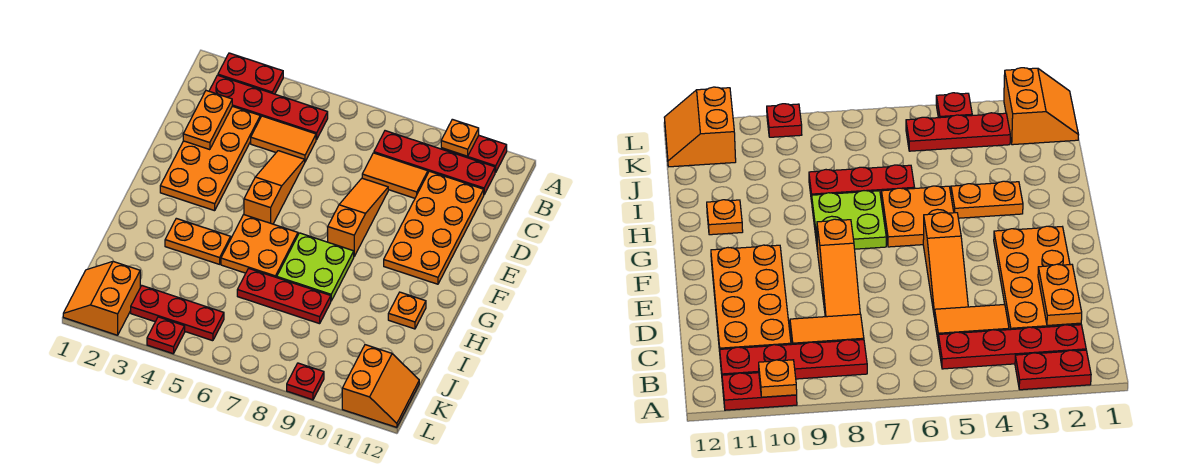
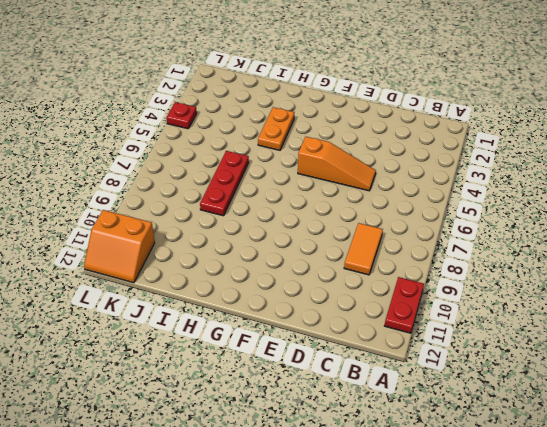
none -> red plate A2:A3 level 1
none -> red plate B2:B5 level 1
none -> red plate B8:B11 level 1

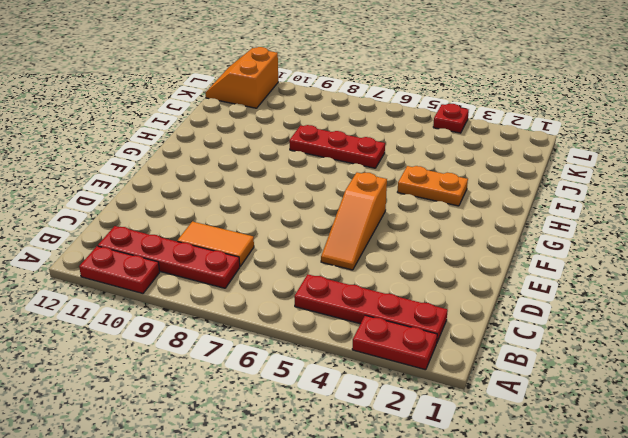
none -> orange plate C2:F3 level 1
none -> orange tile C4:C5 level 1
none -> orange plate C10:F11 level 1

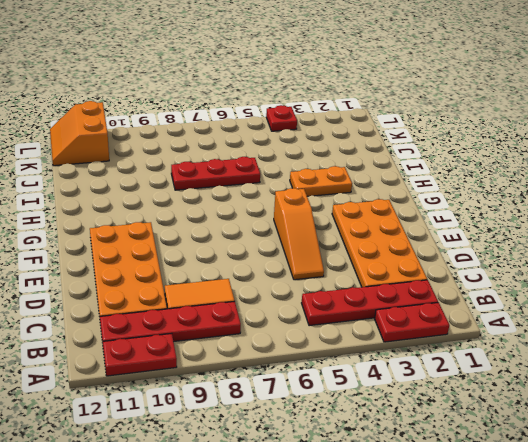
none -> orange tile C4:C5 level 1
none -> orange slope D8:F8 level 1 top F
none -> orange plate G5:H6 level 1

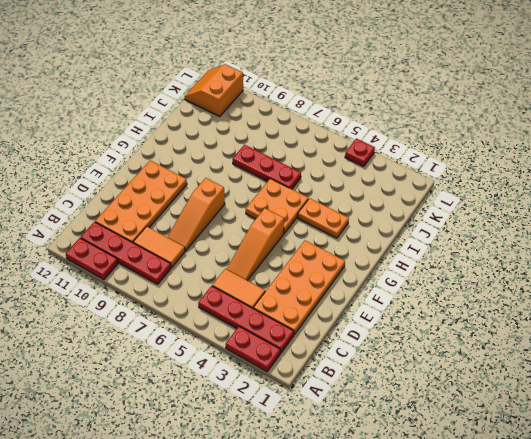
none -> lime plate G7:H8 level 1
none -> orange plate H11 level 1
none -> orange slope K1:L2 level 1 top 2

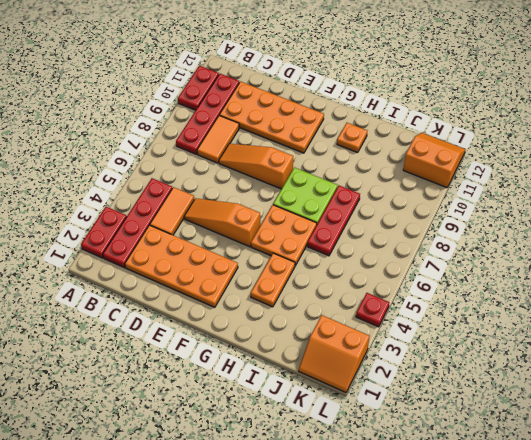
none -> red plate K3:K5 level 1
none -> red plate L9 level 1
none -> orange plate A10 level 2

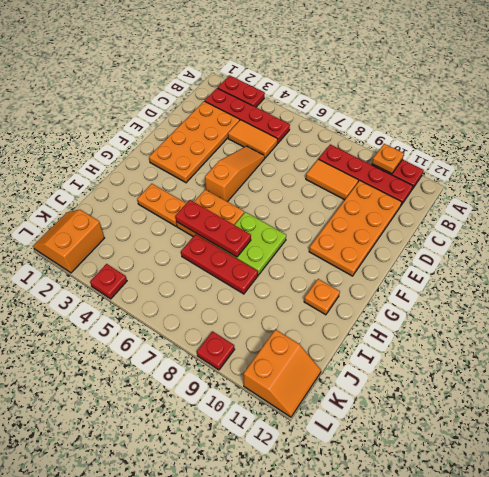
red plate H5:H7 level 2 -> red plate K3:K5 level 1
none -> orange slope D8:F8 level 1 top F
none -> orange plate C2:D2 level 2

